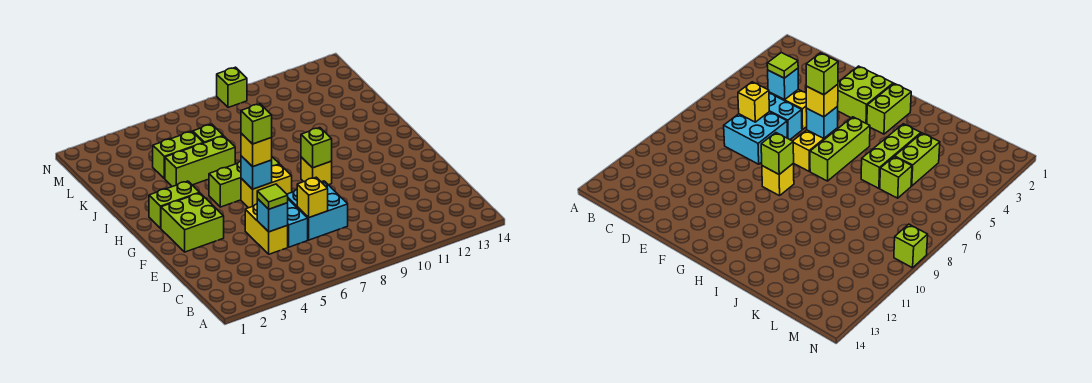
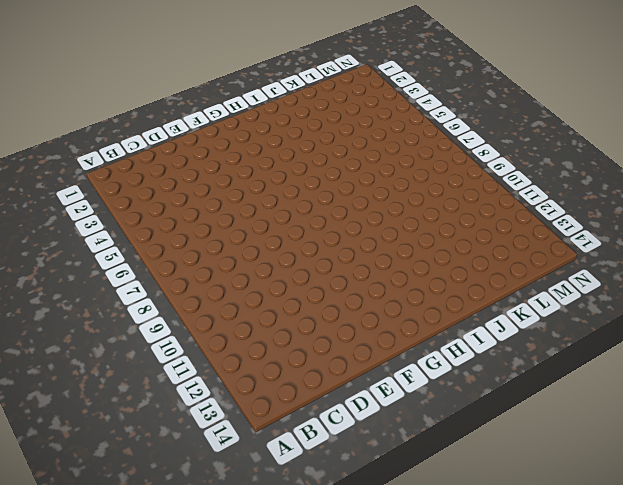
none -> yellow brick D5:E5 level 1
none -> cyan brick D6:E6 level 1
none -> cyan brick D7:E8 level 1

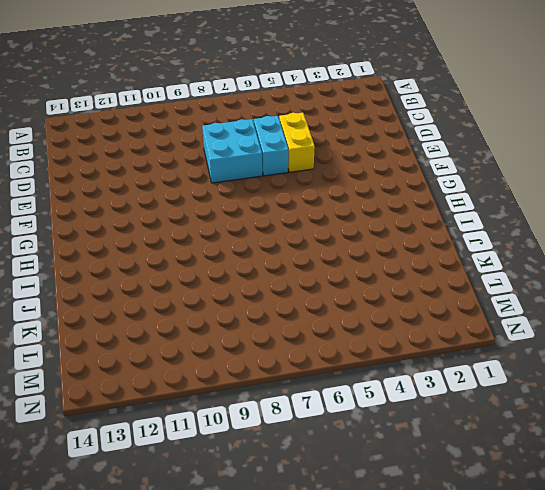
none -> lime brick F2:G3 level 1
none -> yellow brick G6:G7 level 1
none -> yellow brick G9 level 1

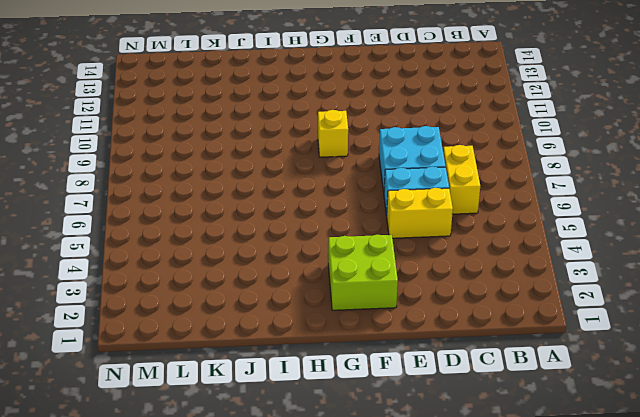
yellow brick C6:C7 level 1 -> yellow brick G6:G7 level 1
none -> lime brick H2:H3 level 1
none -> lime brick H5:H7 level 1
none -> lime brick J4:J6 level 1

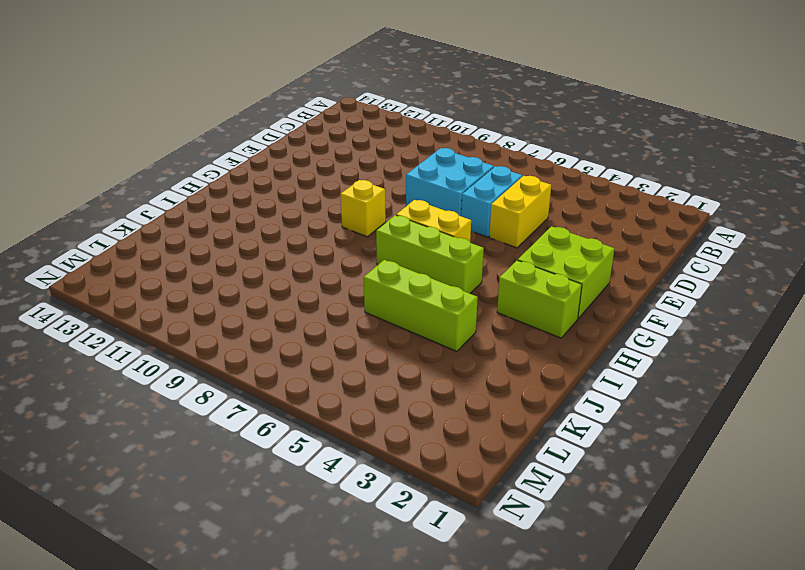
none -> lime brick K4:K5 level 1
none -> lime brick K6 level 1
none -> lime brick N9 level 1

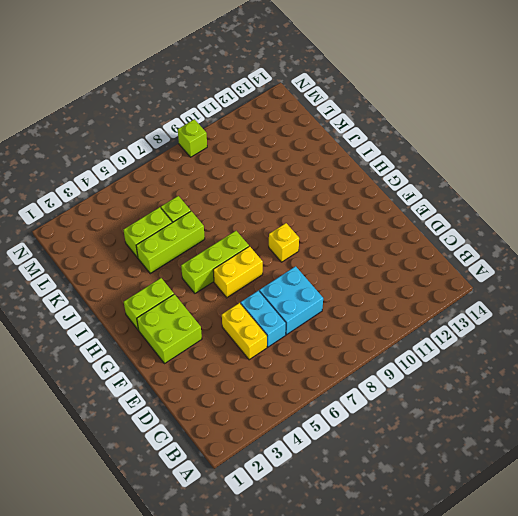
none -> cyan brick D5 level 2
none -> yellow brick D7 level 2
none -> cyan brick G6 level 2

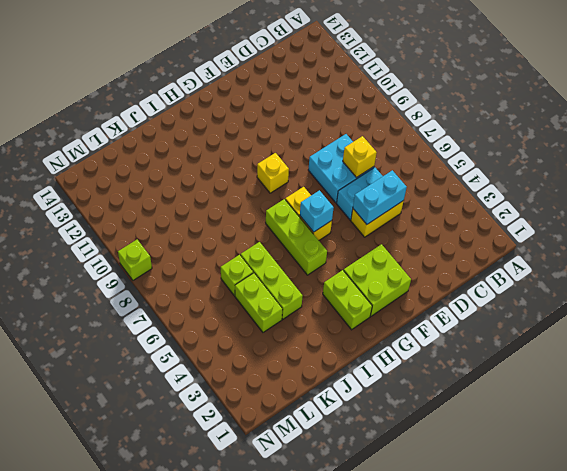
cyan brick D5:E5 level 2 -> cyan brick D5 level 2
none -> lime brick G9 level 2
none -> lime tile D5 level 3
none -> yellow brick G6 level 3

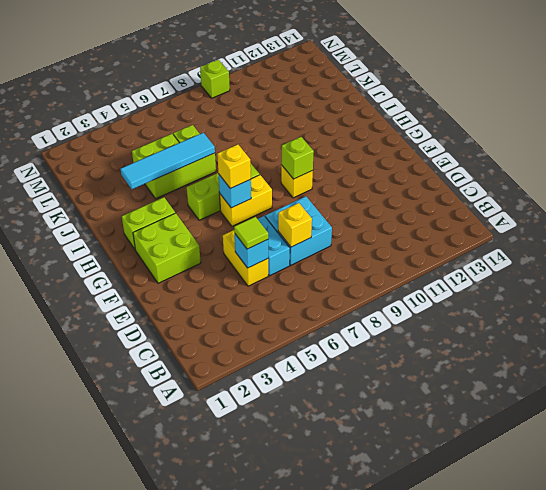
cyan tile J3:J6 level 2 -> none
none -> lime brick G6 level 4

